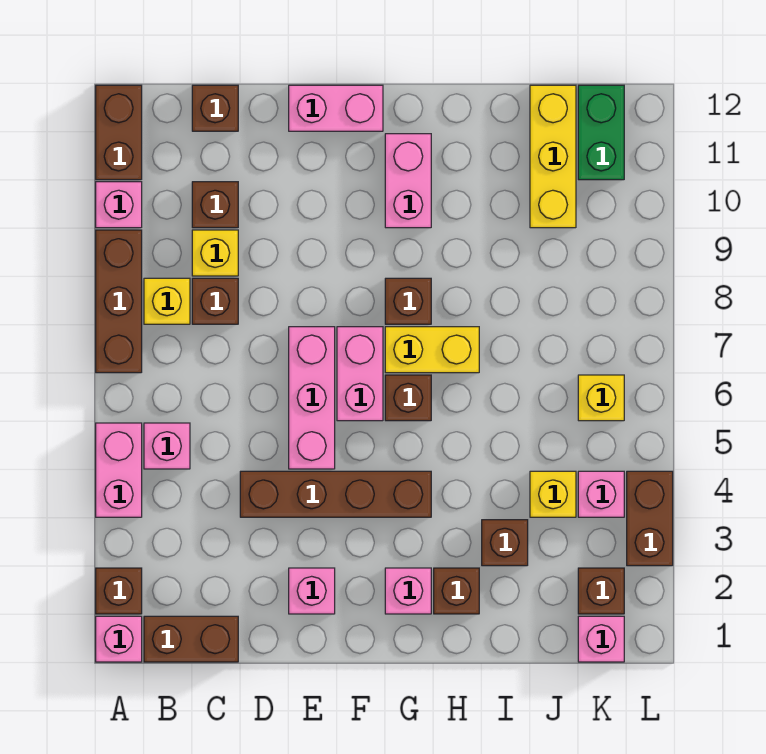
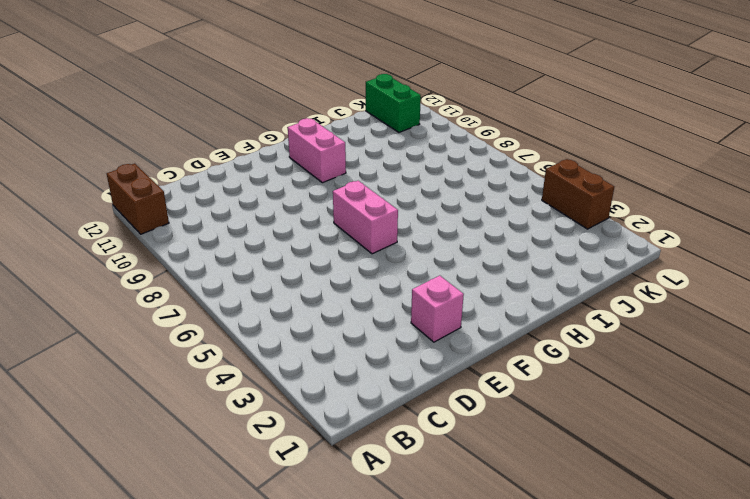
none -> pink brick A1 level 1
none -> brown brick A2 level 1
none -> pink brick A4:A5 level 1
none -> brown brick A7:A9 level 1

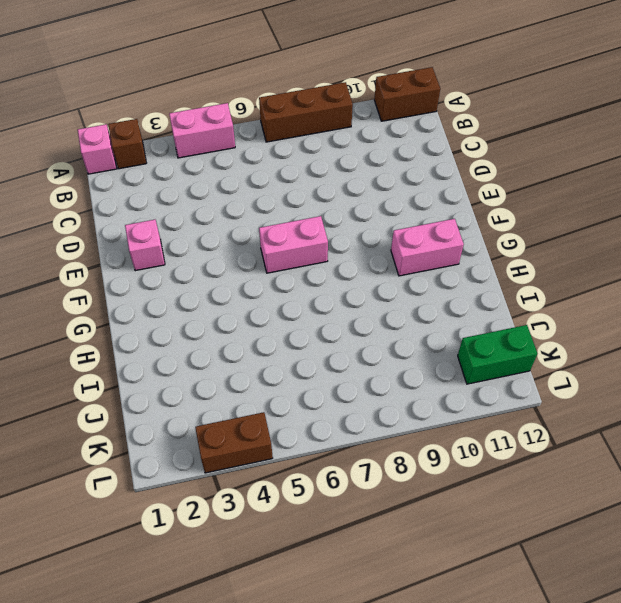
none -> pink brick A10 level 1
none -> brown brick B1:C1 level 1
none -> pink brick B5 level 1
none -> yellow brick B8 level 1

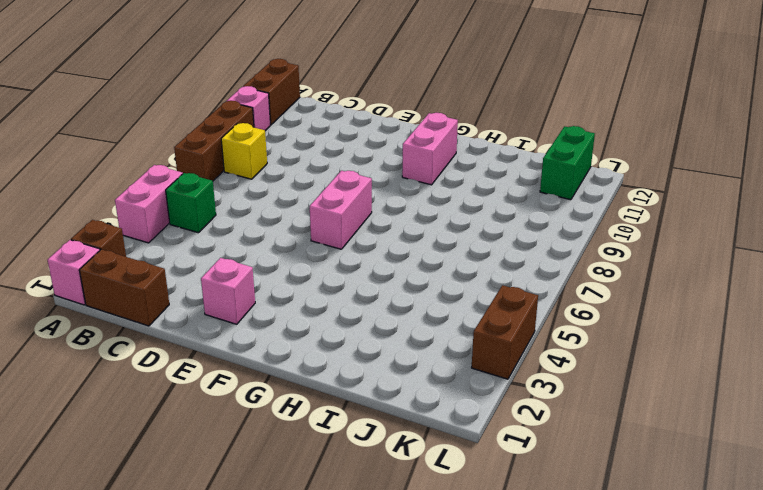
green brick B5 level 1 -> pink brick B5 level 1
none -> brown brick C8 level 1
none -> yellow brick C9 level 1
none -> brown brick C10 level 1
none -> brown brick C12 level 1

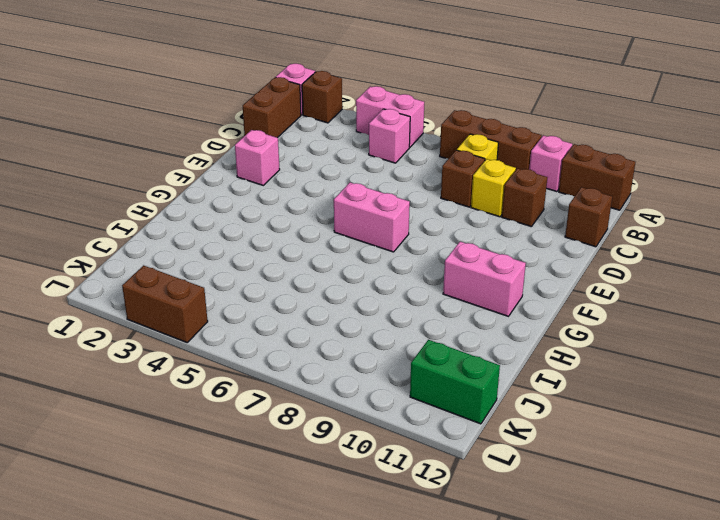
none -> brown brick D4:G4 level 1
none -> pink brick E5:E7 level 1
none -> pink brick E12:F12 level 1
none -> pink brick G2 level 1

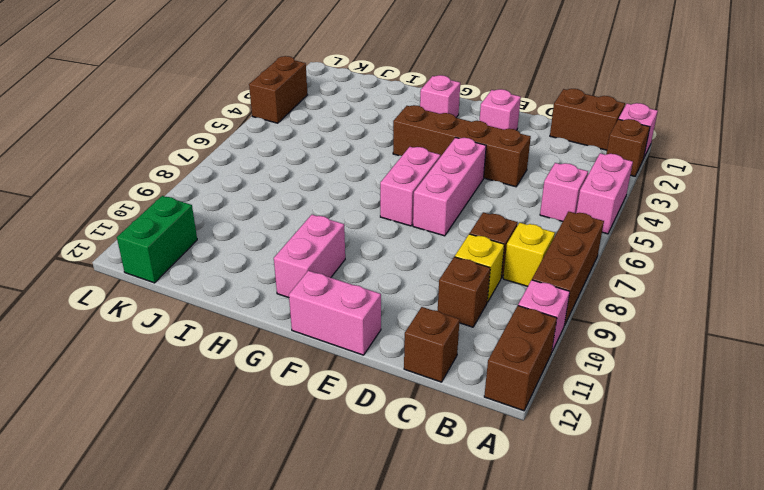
none -> brown brick G6 level 1
none -> yellow brick G7:H7 level 1
none -> brown brick G8 level 1
none -> brown brick H2 level 1

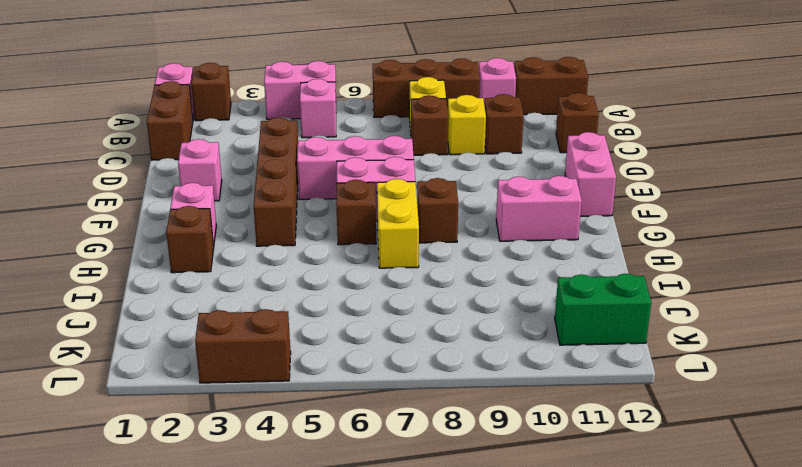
none -> brown brick I3 level 1
none -> yellow brick J4 level 1
none -> yellow brick J10:J12 level 1
none -> pink brick K1 level 1

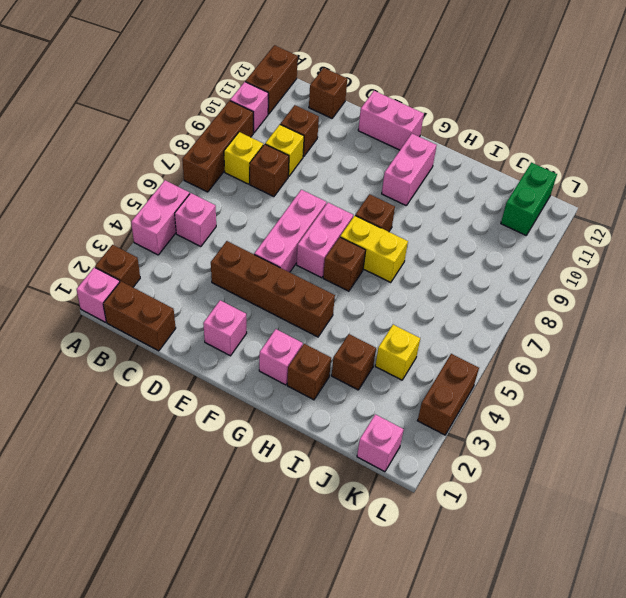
none -> yellow brick J10:J12 level 1
none -> brown brick K2 level 1
none -> pink brick K4 level 1
none -> yellow brick K6 level 1

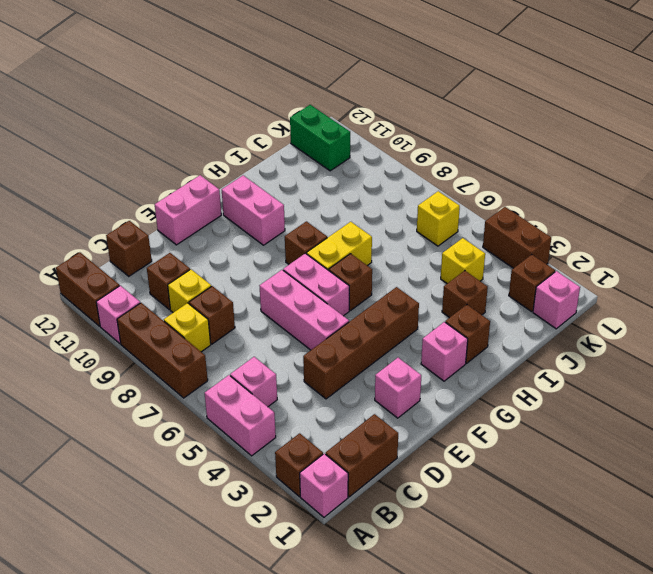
none -> yellow brick J10:J12 level 1
none -> pink brick K4 level 1

